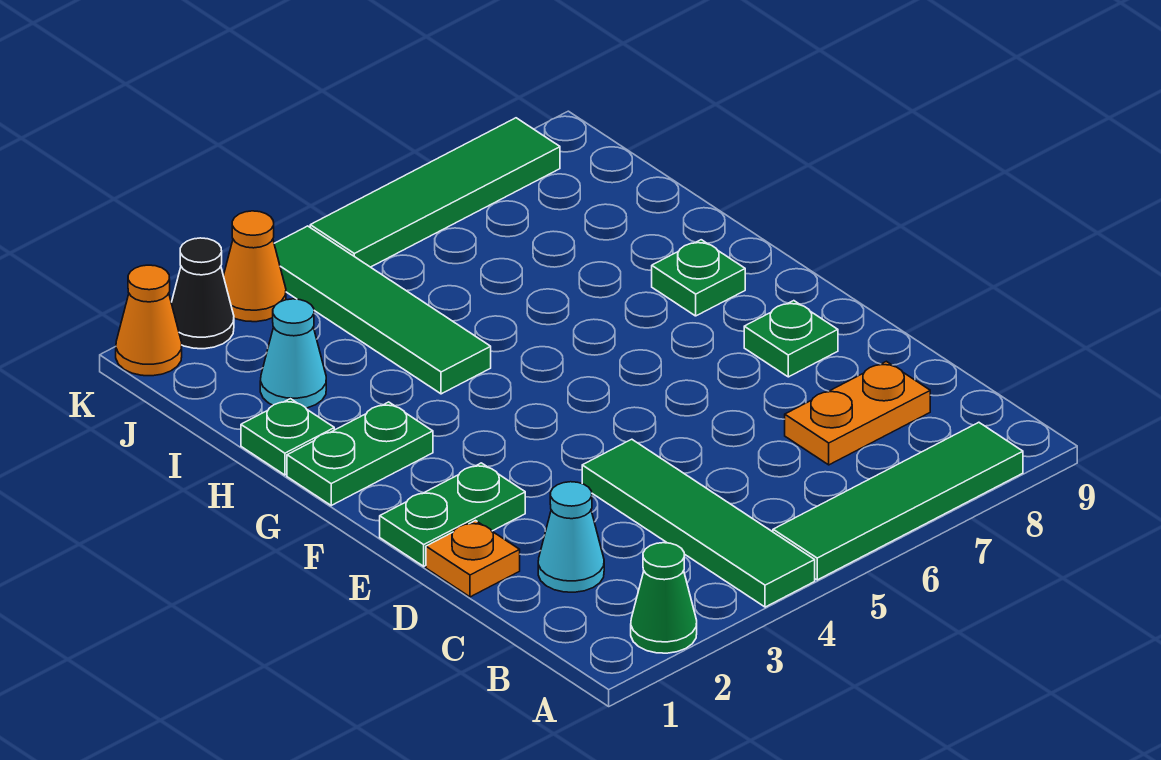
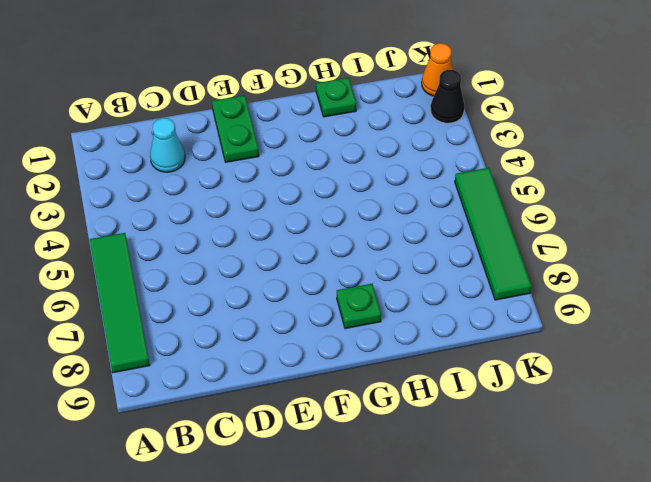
none -> green cone A2 level 1
none -> green tile A4:D4 level 1
none -> orange plate C7:C8 level 1

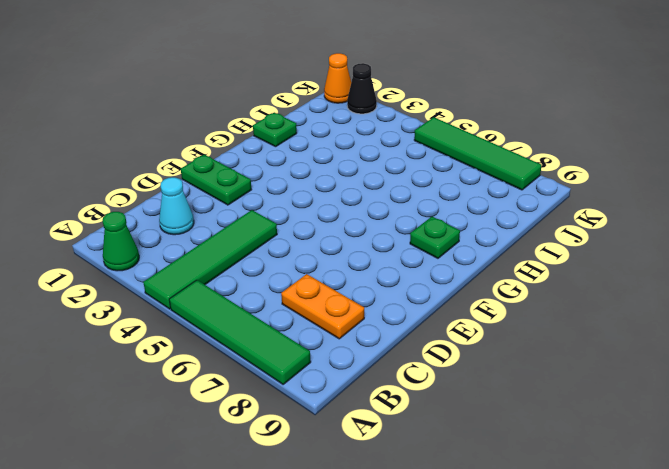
none -> orange plate D1 level 1
none -> green plate E8 level 1
none -> green plate G1:G2 level 1

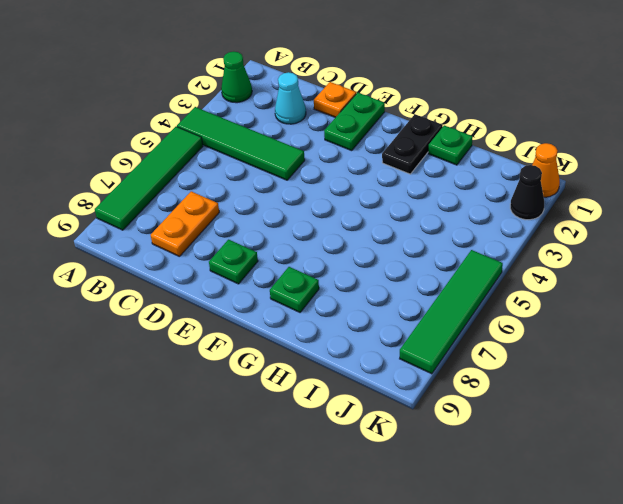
black plate G1:G2 level 1 -> green plate G1:G2 level 1
none -> green tile H4:K4 level 1
none -> cyan cone I2 level 1
none -> orange cone K3 level 1

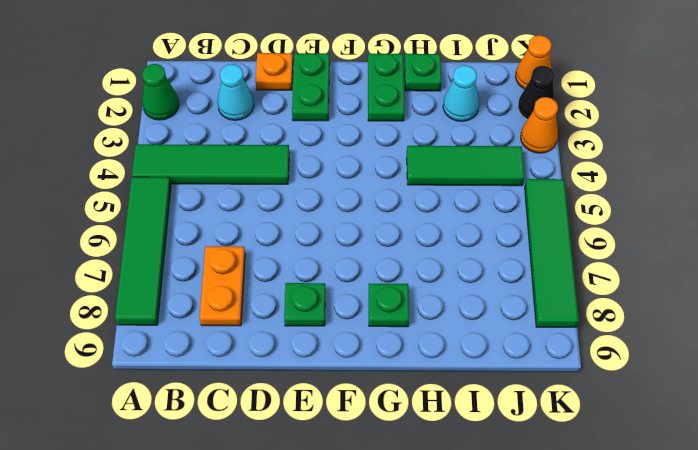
green tile H4:J4 level 1 -> green tile H4:K4 level 1

